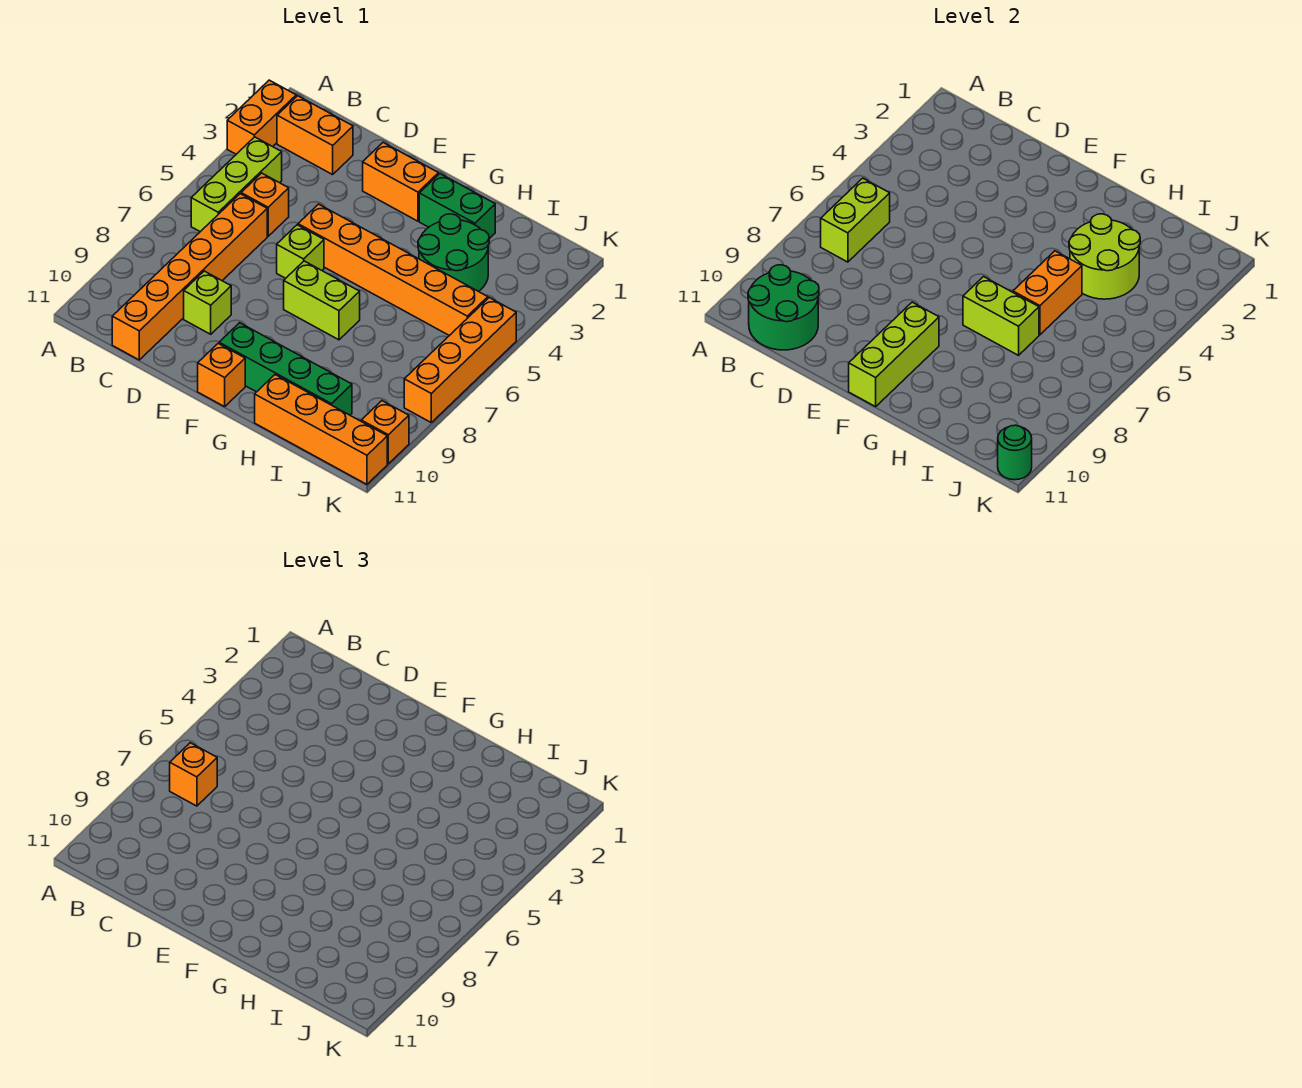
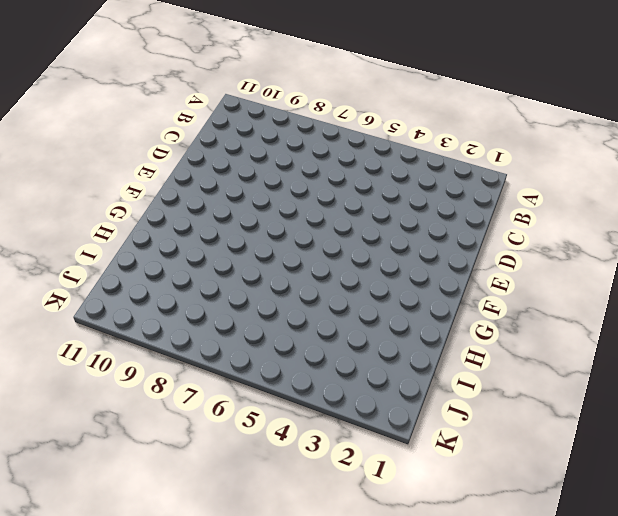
none -> orange brick A2:A3 level 1
none -> orange brick B2:C2 level 1
none -> lime brick B4:B6 level 1

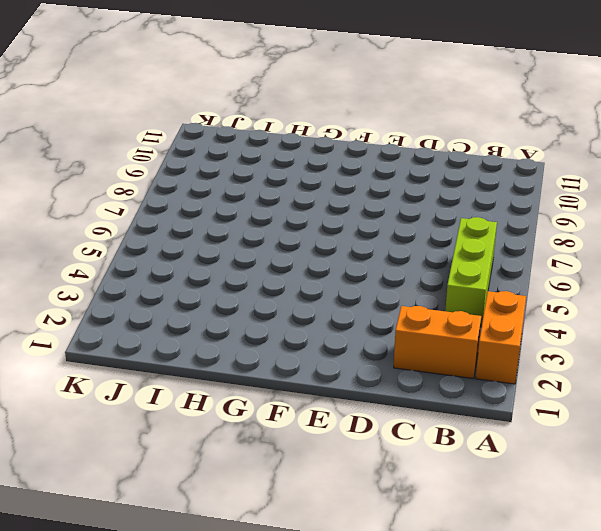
none -> orange brick C5 level 1
none -> orange brick C6:C11 level 1
none -> lime brick D9 level 1

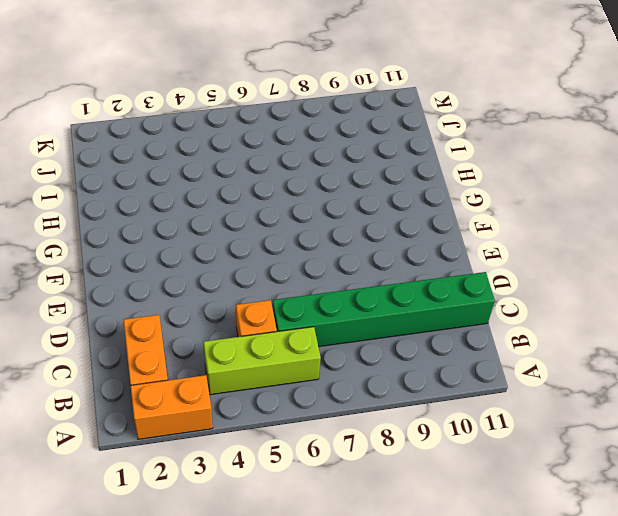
green brick C6:C11 level 1 -> orange brick C6:C11 level 1
none -> lime brick D9 level 1
none -> orange brick E2:F2 level 1
none -> orange brick E5:J5 level 1

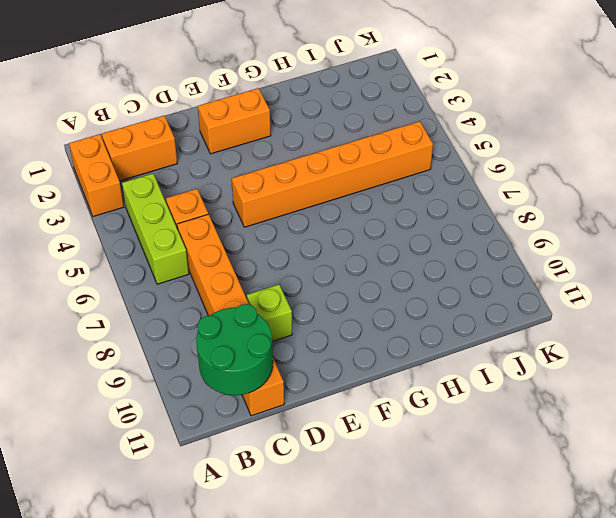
none -> lime brick E6 level 1
none -> lime brick F7:G7 level 1
none -> green brick F10:I10 level 1

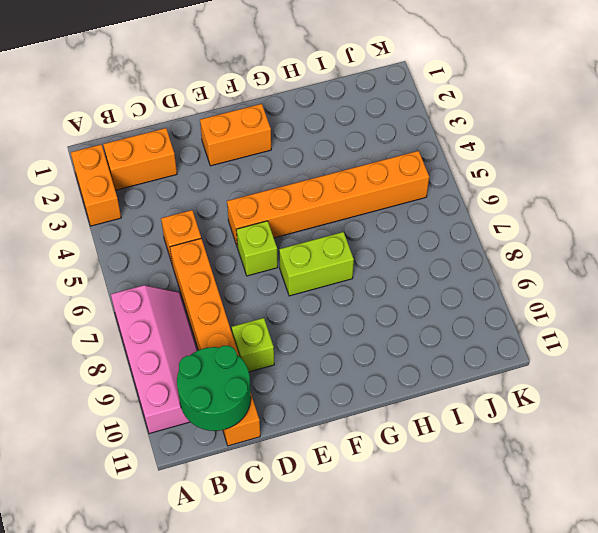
pink slope A7:B10 level 1 top A -> none
none -> lime brick B4:B6 level 1
none -> green brick F10:I10 level 1
none -> orange brick F11 level 1

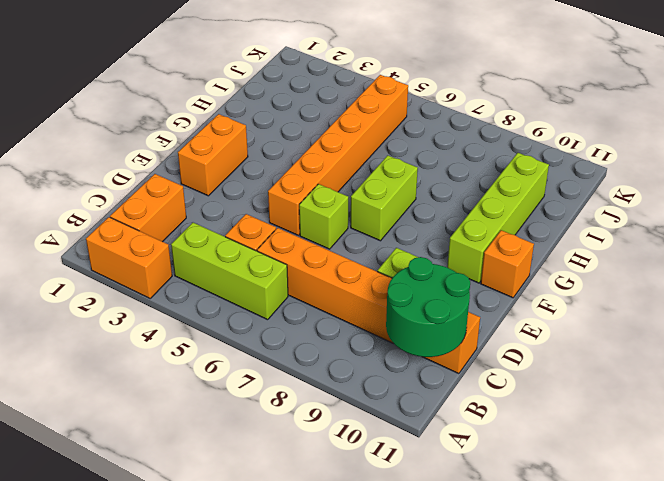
lime brick F10:I10 level 1 -> green brick F10:I10 level 1
none -> green brick G2:H2 level 1
none -> green round brick H3:I4 level 1
none -> orange brick H11:K11 level 1

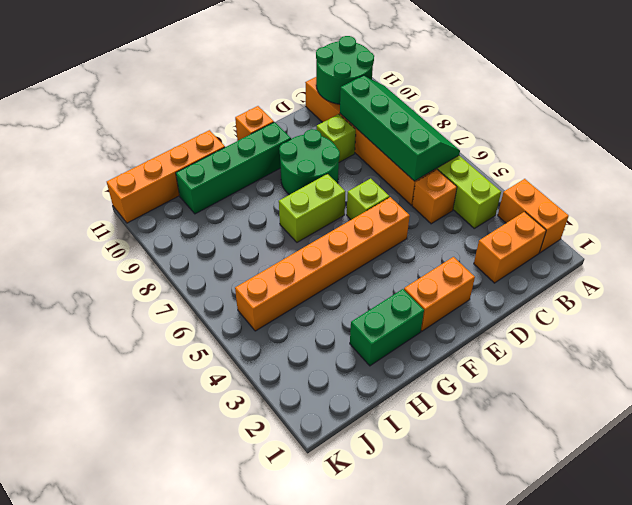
green slope B6:C9 level 2 top C -> lime brick B6:B7 level 2
green round brick E8:F9 level 1 -> green round brick H3:I4 level 1
none -> orange brick K5:K8 level 1
none -> orange brick K10 level 1
none -> lime brick F9:F11 level 2

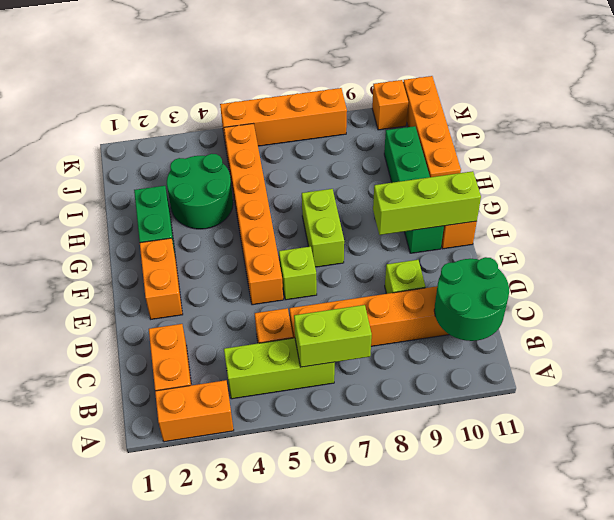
none -> lime brick G7:H7 level 2
none -> lime round brick H3:I4 level 2
none -> orange brick H5:H6 level 2

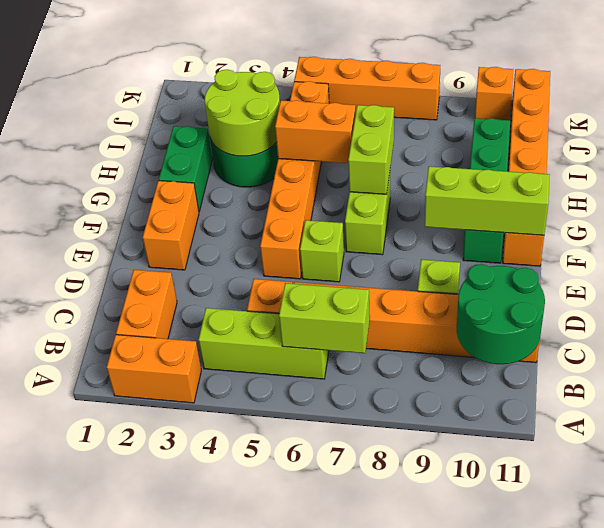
none -> green round brick K11 level 2
none -> orange brick B7 level 3

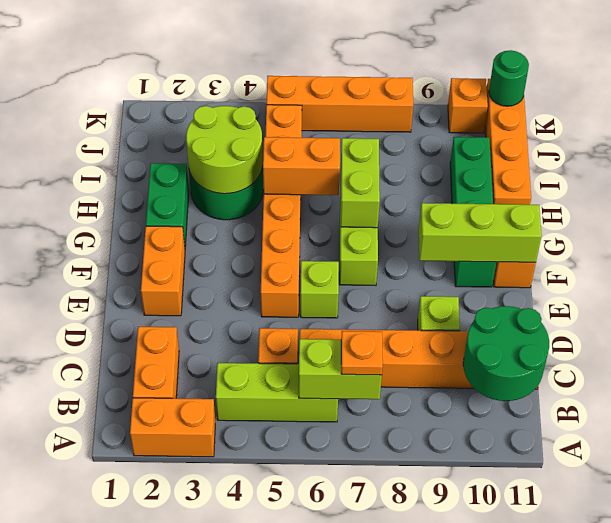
orange plate B7 level 3 -> orange brick B7 level 3

